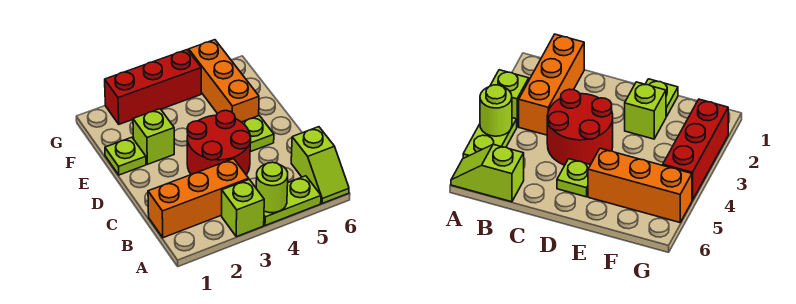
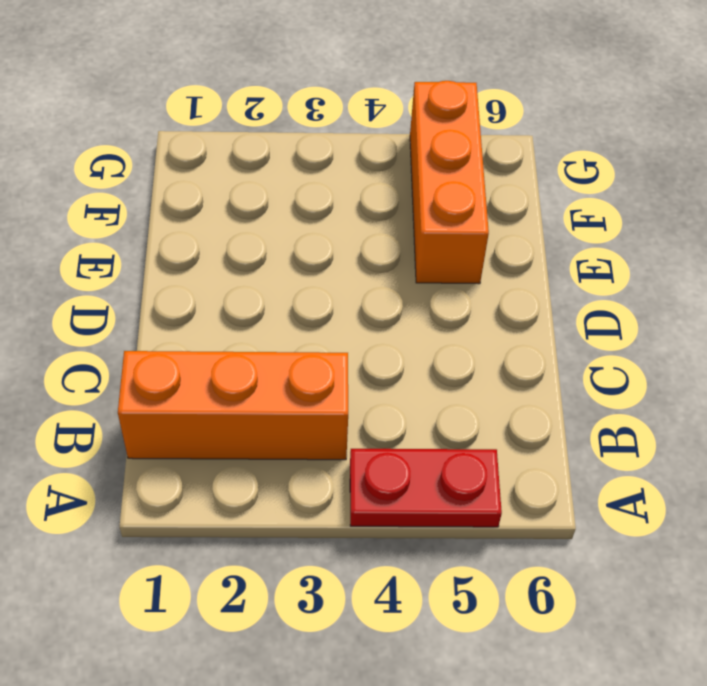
red plate A4:A5 level 1 -> lime plate A4:A5 level 1
none -> lime brick A3 level 1
none -> lime slope A6:B6 level 1 top B

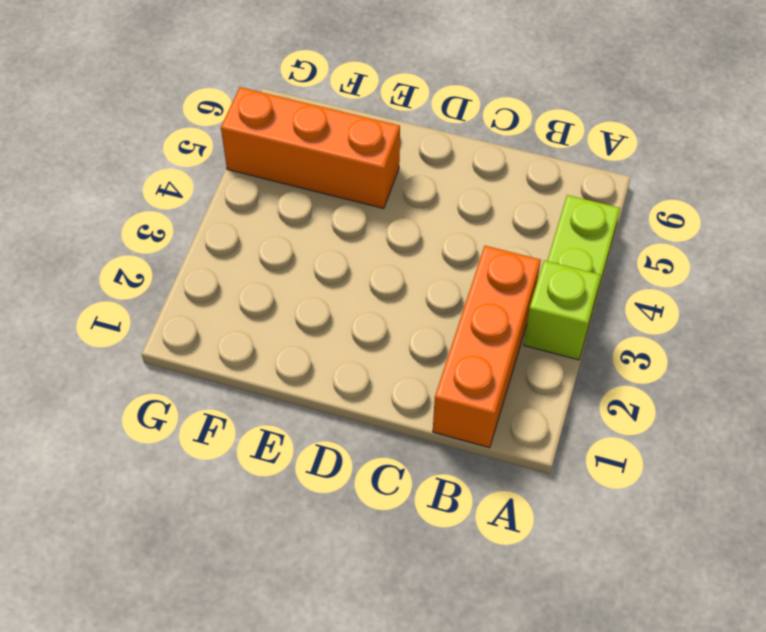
none -> lime slope A6:B6 level 1 top B
none -> red round brick C3:D4 level 1

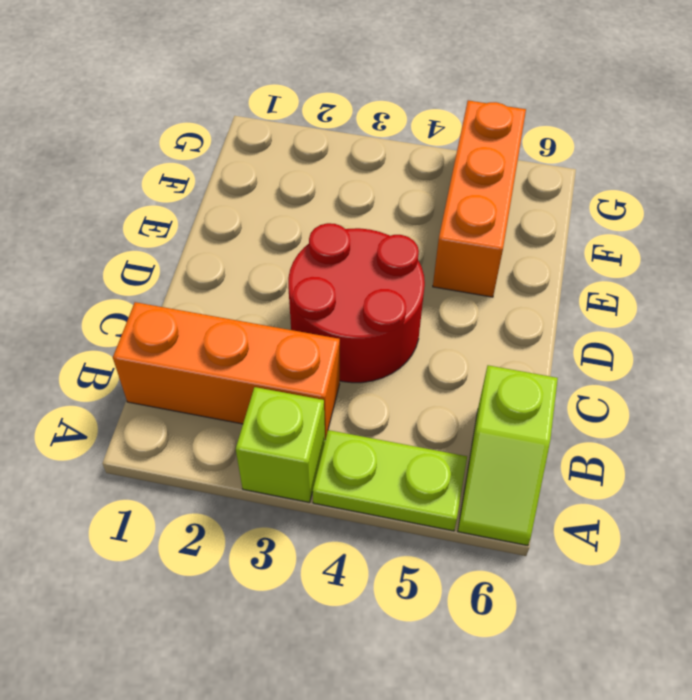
none -> lime plate D5 level 1
none -> lime plate E1 level 1

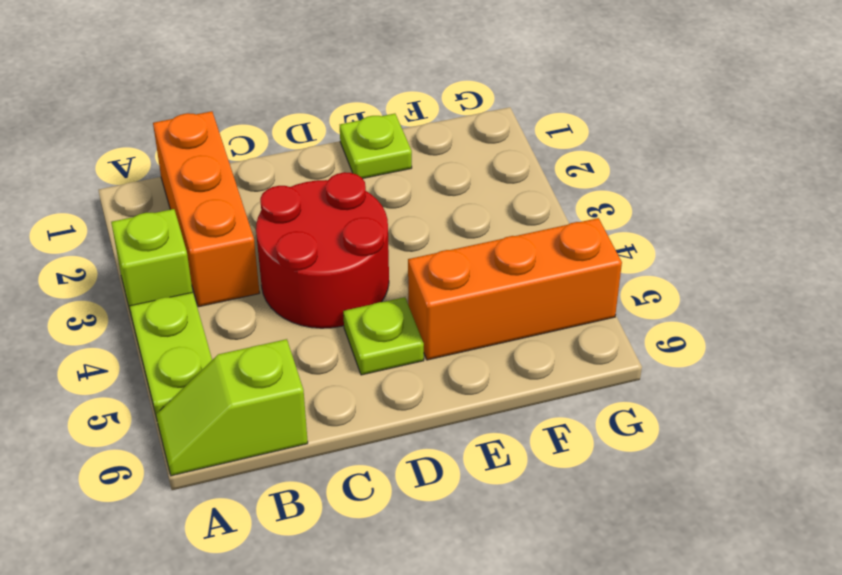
none -> lime brick E2 level 1
none -> red brick G2:G4 level 1

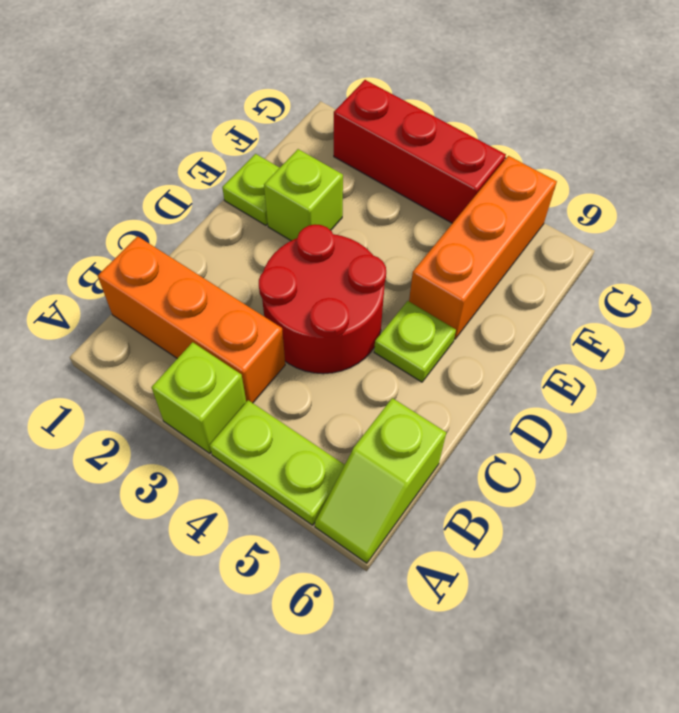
none -> lime round brick A4 level 2

